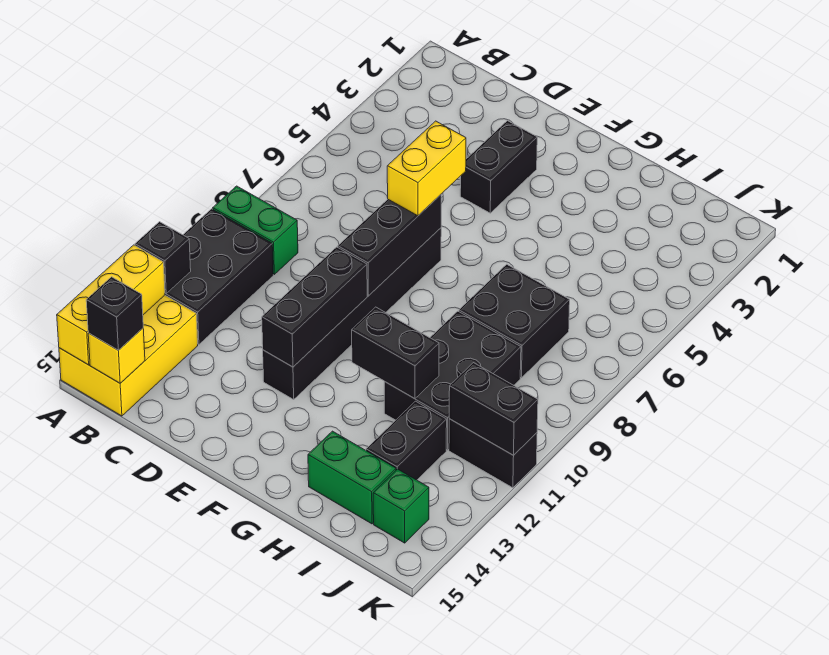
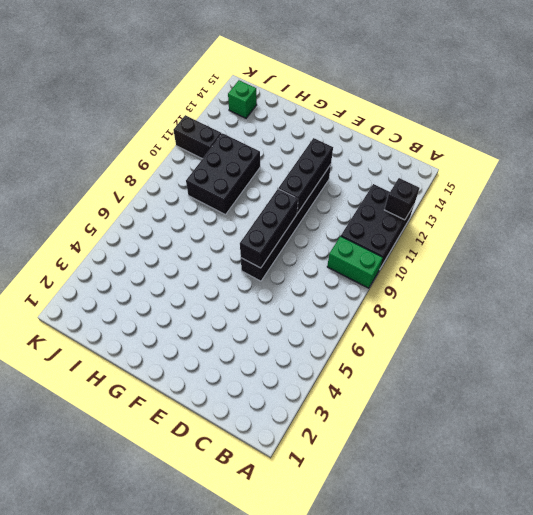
none -> yellow brick A13:B15 level 1
none -> black brick E3:E4 level 1
none -> black brick H7:I8 level 1

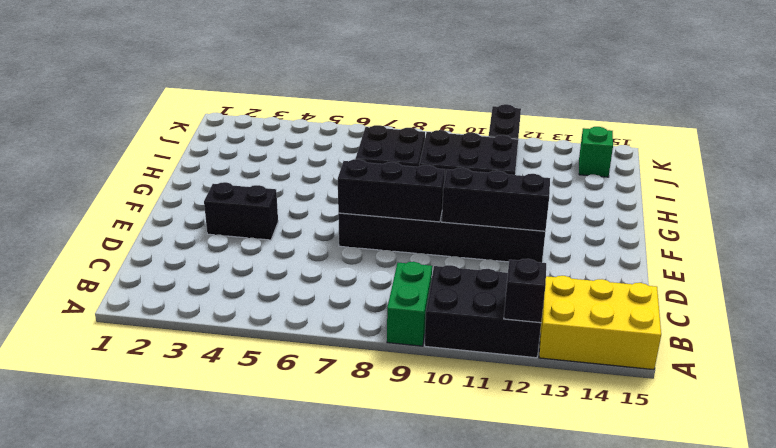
none -> green brick H14:I14 level 1
none -> black brick I12:I13 level 1
none -> yellow brick A13:A15 level 2

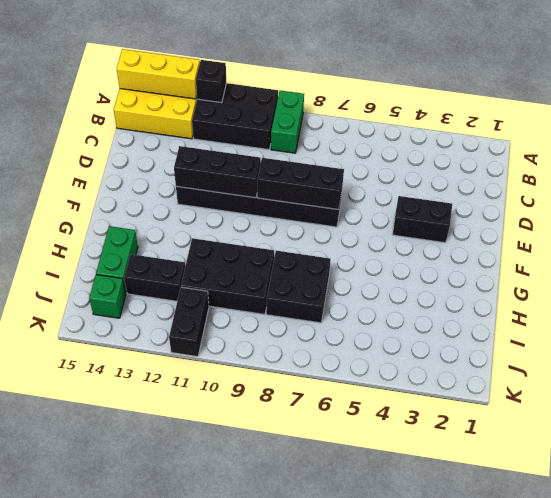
none -> yellow brick B15 level 2
none -> black brick G11:H11 level 2
none -> black brick J11:K11 level 2

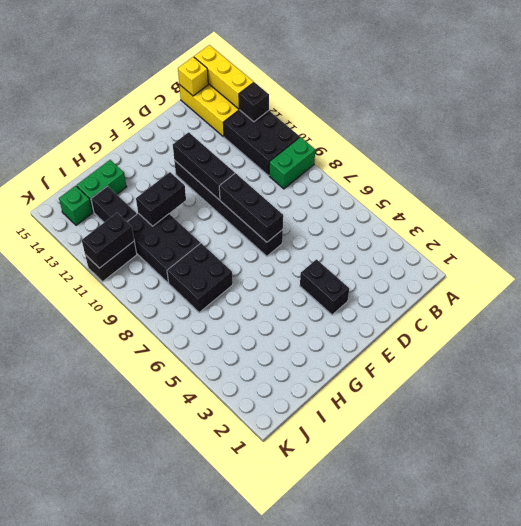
none -> black brick B15 level 3
none -> yellow brick E6:E7 level 3

